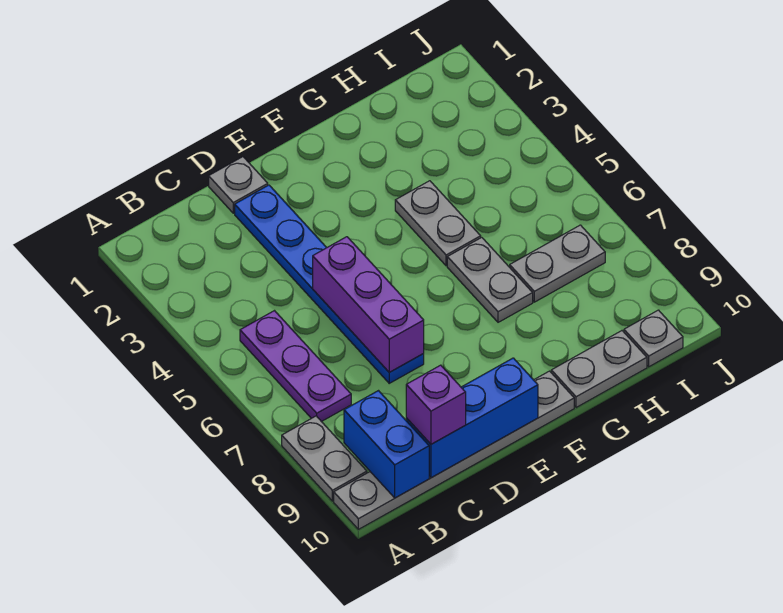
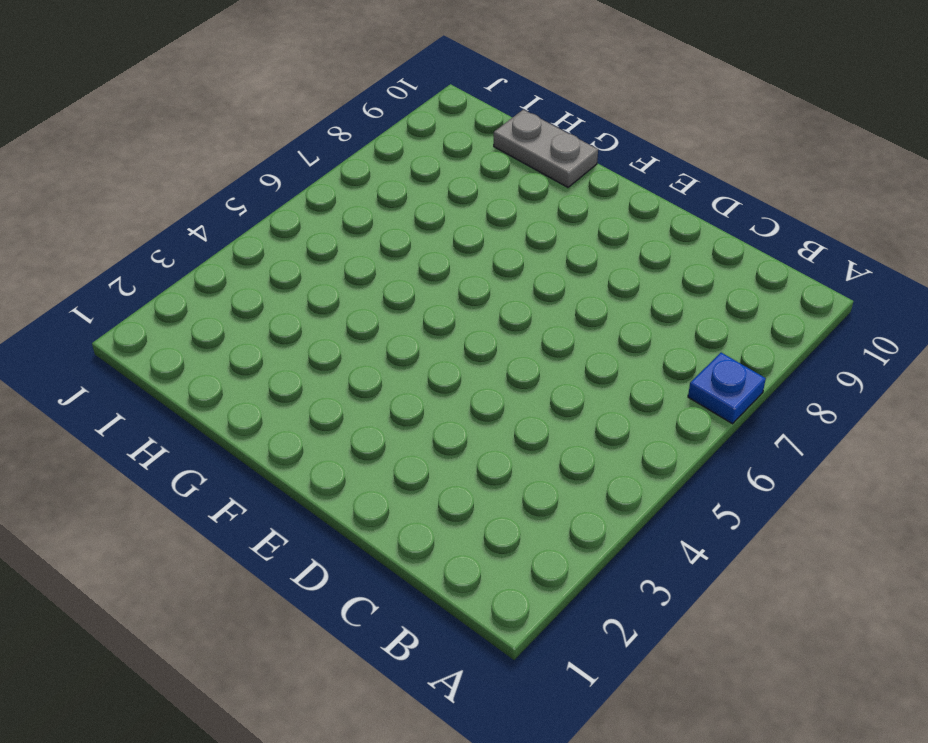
blue plate A7 level 1 -> none
none -> grey plate A8:A9 level 1
none -> grey plate A10:F10 level 1
none -> purple plate B5:B7 level 1

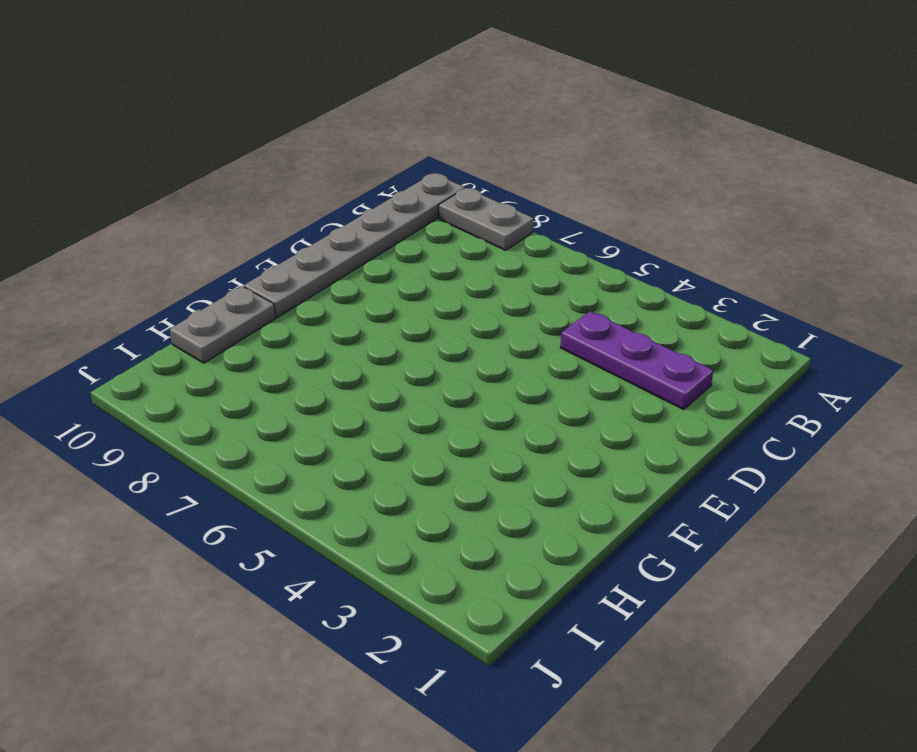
purple plate C2:C4 level 1 -> purple plate B5:B7 level 1
none -> grey plate D1 level 1
none -> blue plate D2:D7 level 1
none -> grey plate G4:G5 level 1

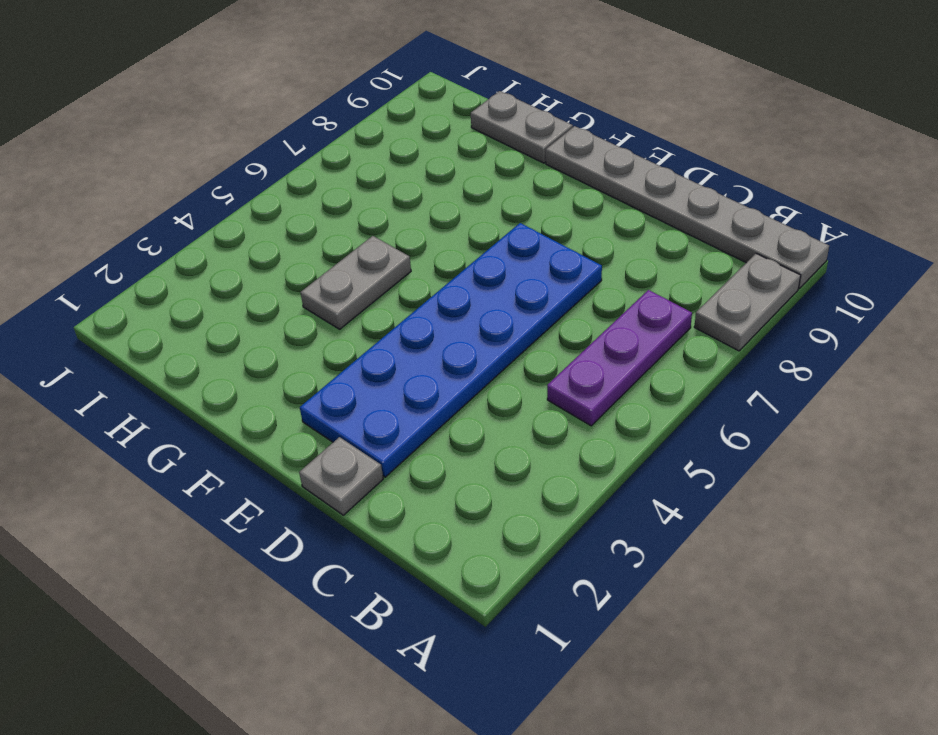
blue plate D2:E7 level 1 -> blue plate D2:D7 level 1
none -> grey plate G6:G7 level 1
none -> grey plate H7:I7 level 1
none -> grey plate I10 level 1

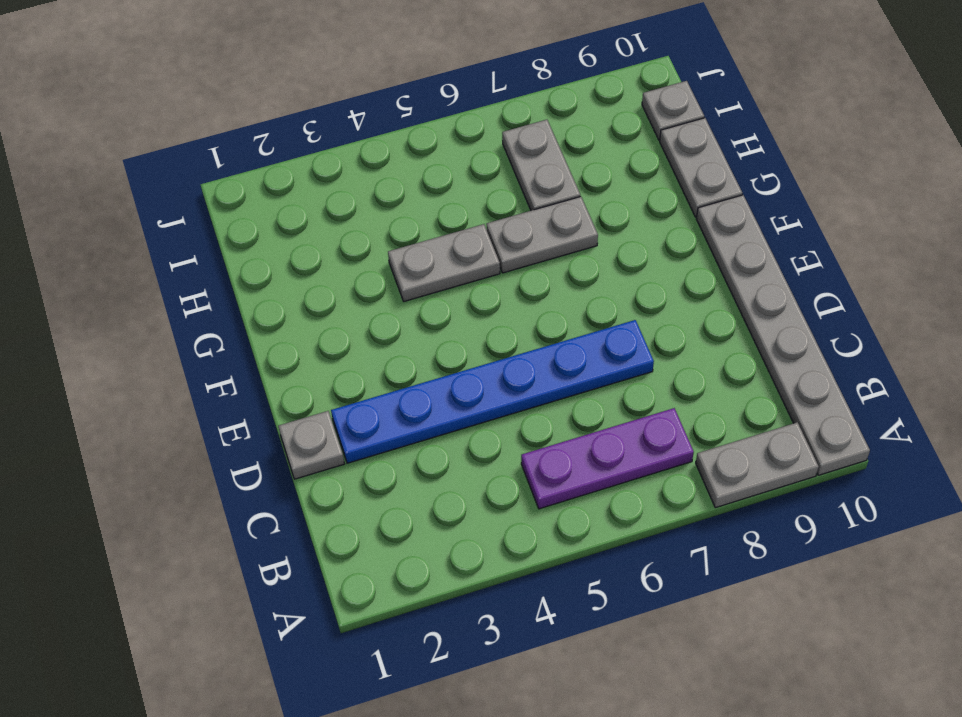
none -> blue brick B9:B10 level 2
none -> blue brick C10:E10 level 2
none -> purple brick D5:D7 level 2

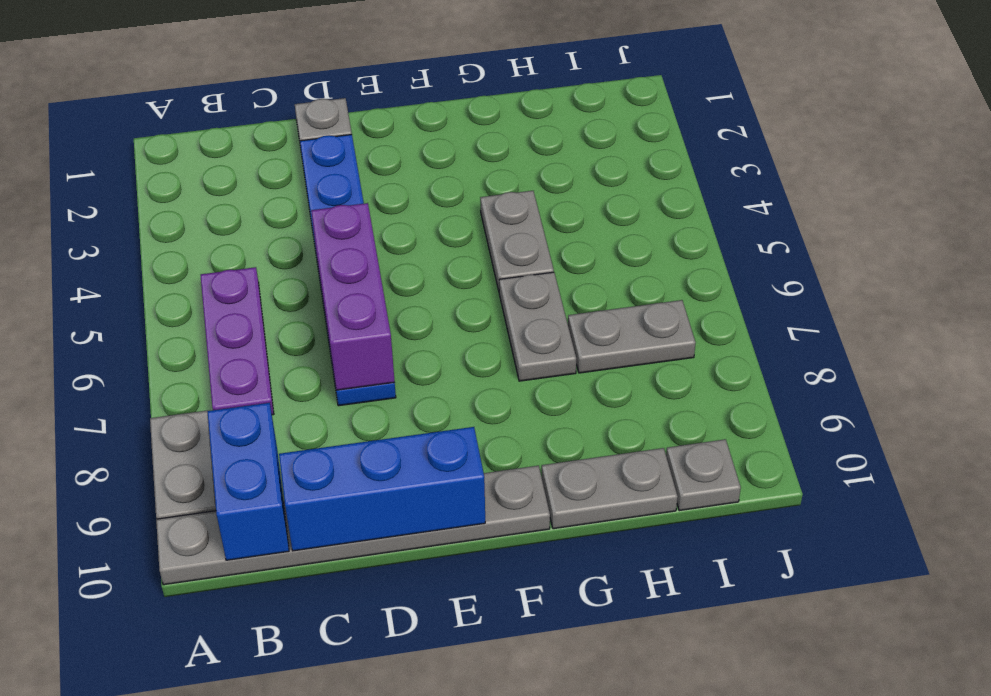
none -> purple brick C10 level 3

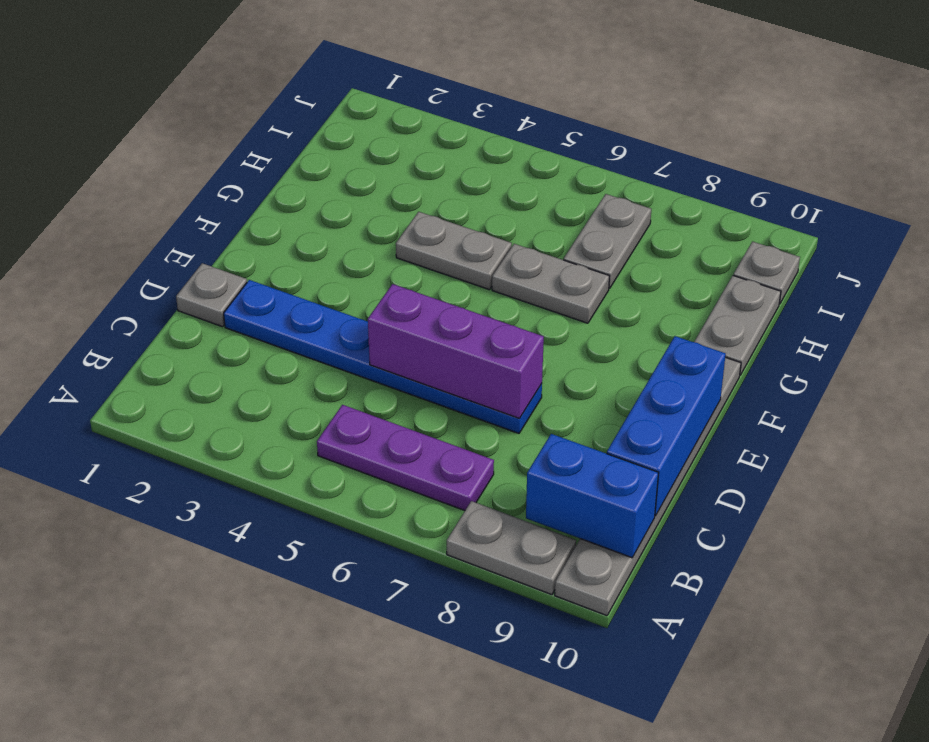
none -> purple brick C10 level 3

